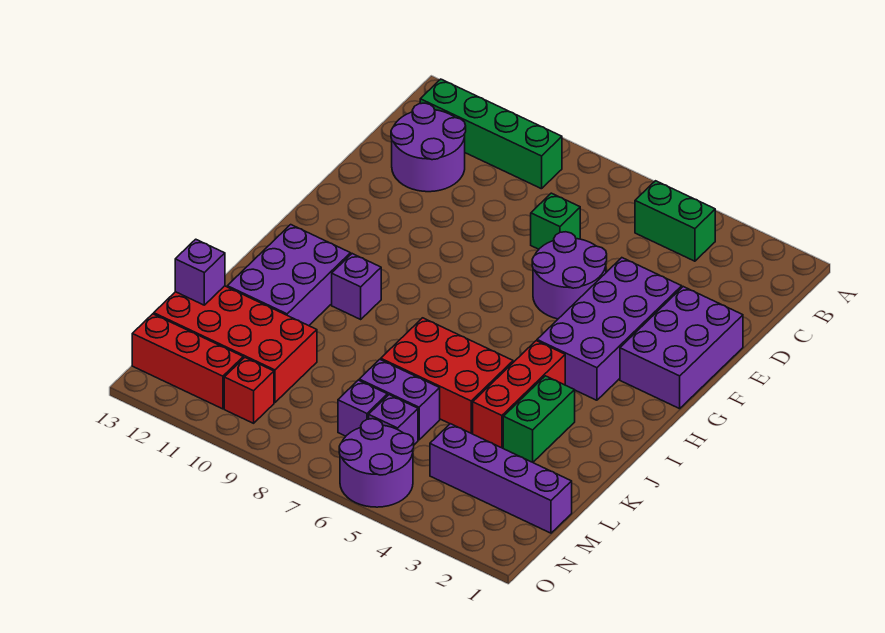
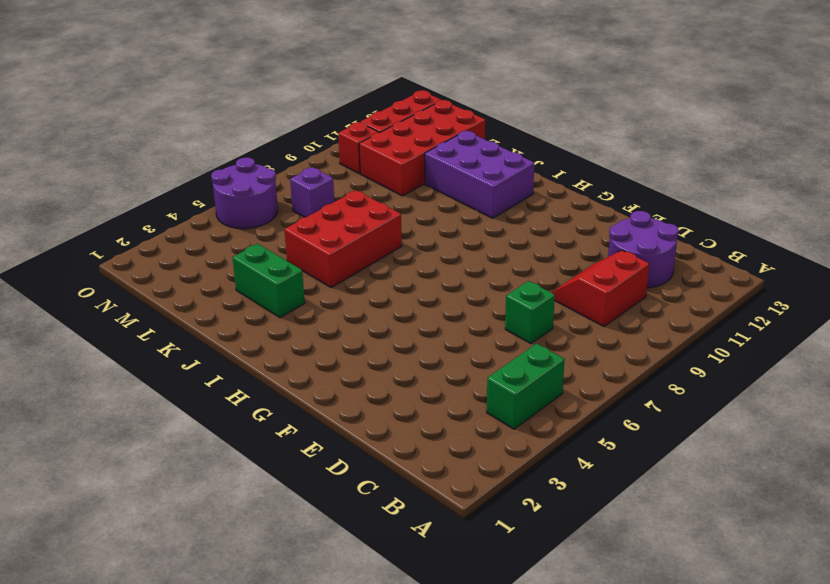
red slope C9:D10 level 1 top C -> none
none -> green brick B9:B12 level 1
none -> purple brick E1:G2 level 1
none -> purple brick E3:H4 level 1

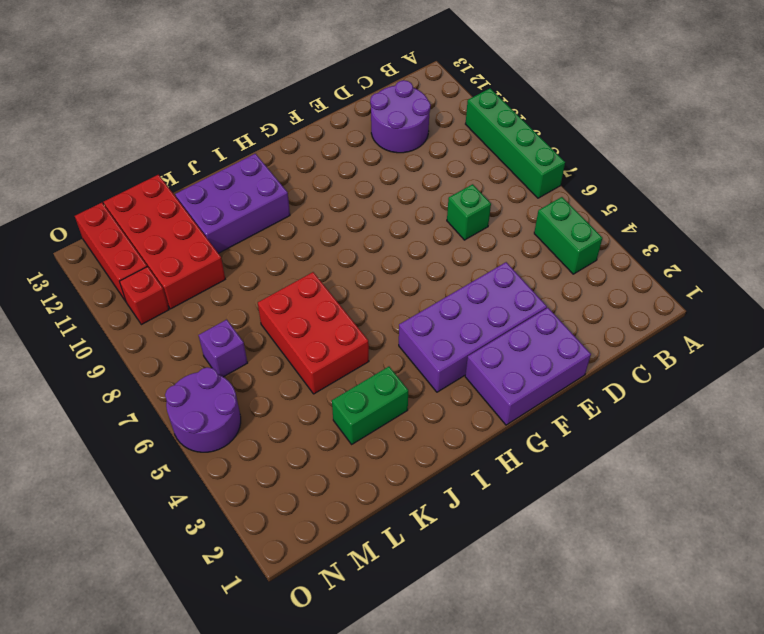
green brick A7:A10 level 1 -> green brick B9:B12 level 1
none -> purple round brick E5:F6 level 1
none -> red brick I4:K4 level 1
none -> purple brick I10 level 1

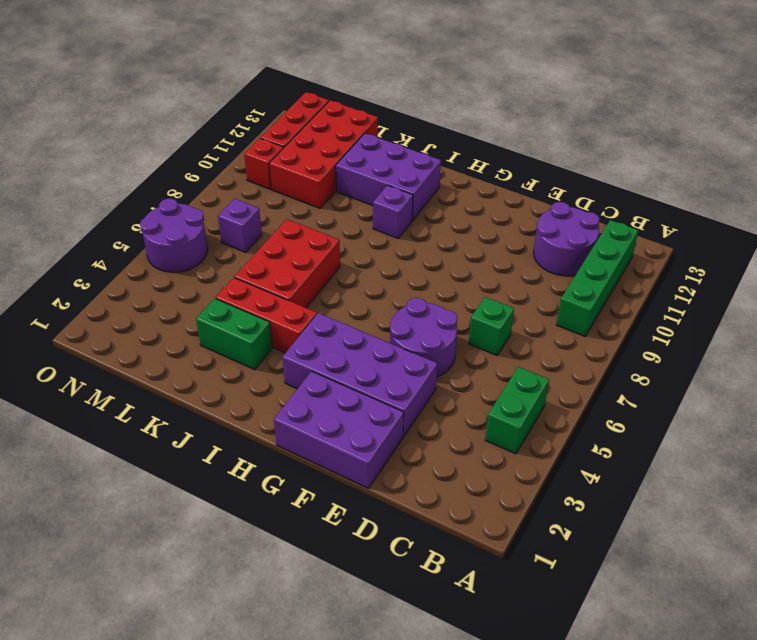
none -> purple brick L6:L7 level 1
none -> purple brick M1:M4 level 1
none -> purple brick M6 level 1

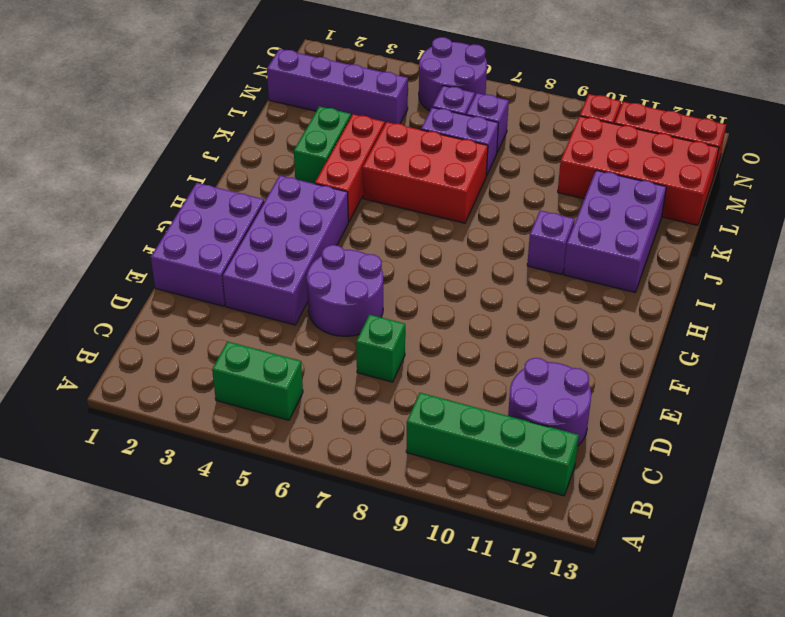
none -> purple brick L13 level 2

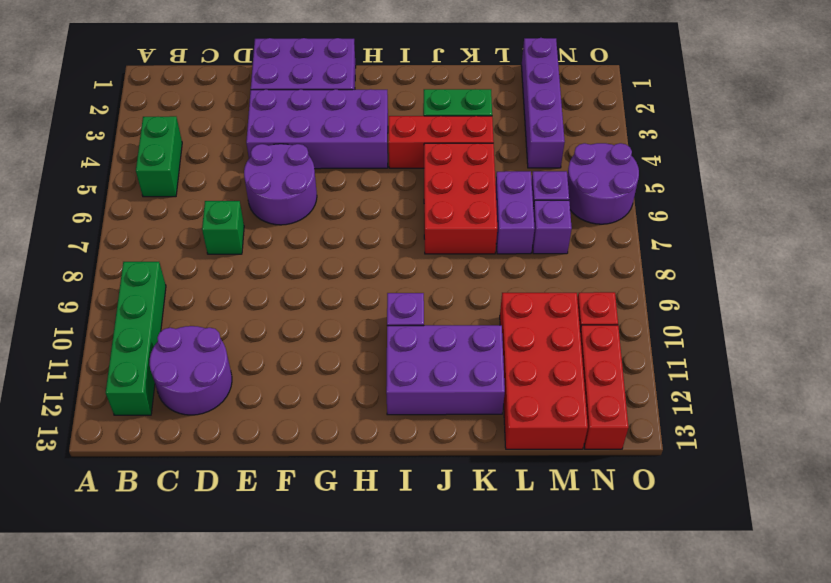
none -> purple brick L13 level 2

